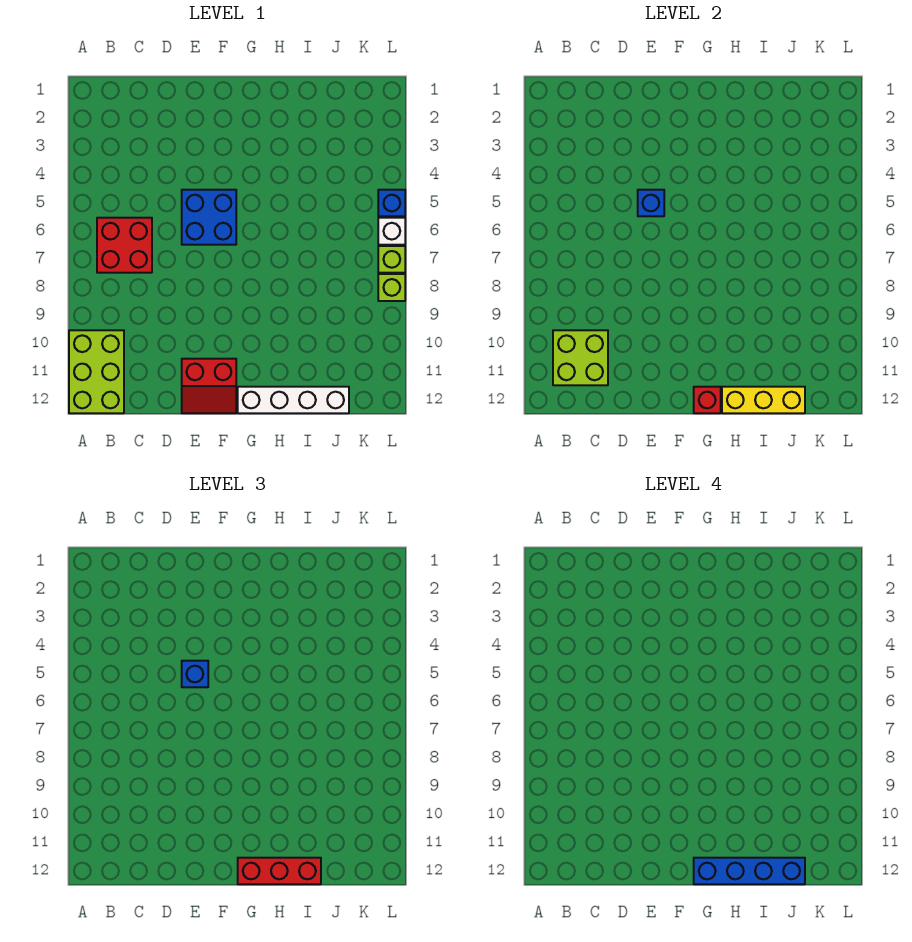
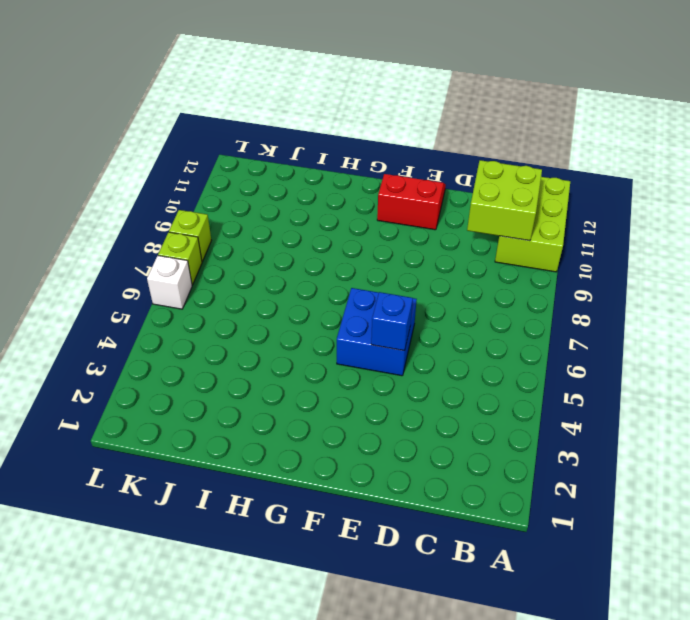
none -> red brick B6:C7 level 1
none -> white brick G12:J12 level 1
none -> blue brick L5 level 1

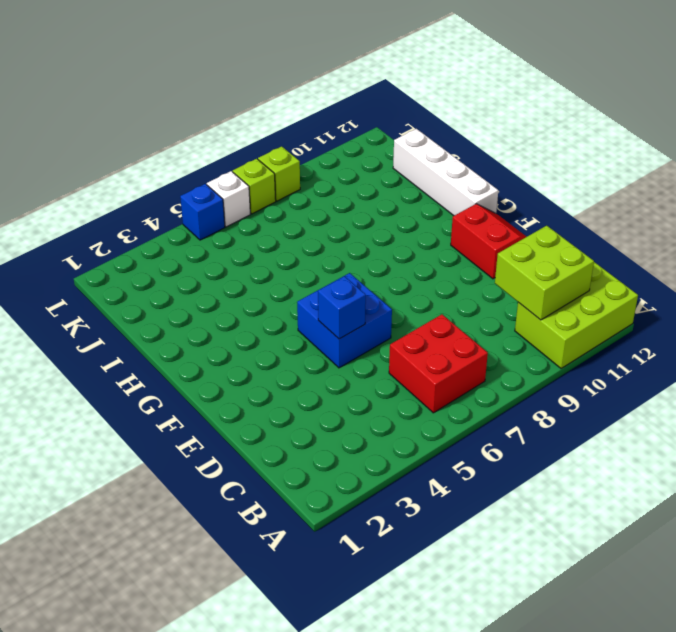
none -> red brick G12 level 2
none -> yellow brick H12:J12 level 2
none -> blue brick E5 level 3

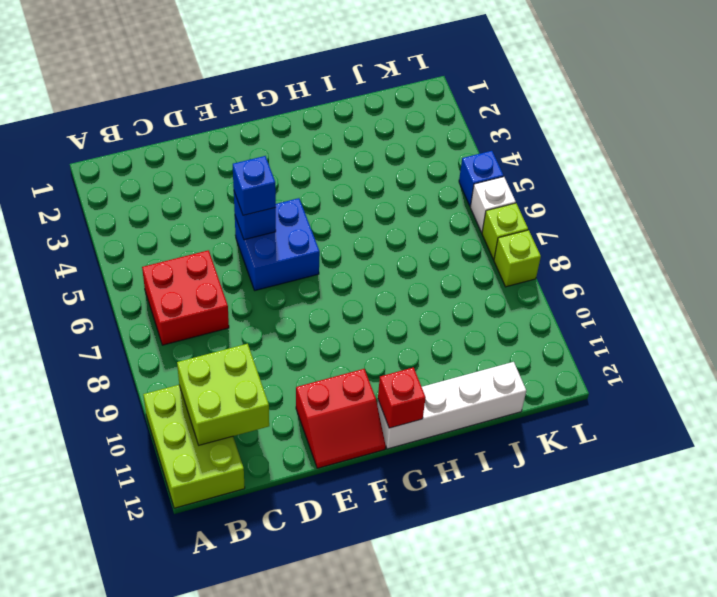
none -> yellow brick H12:J12 level 2
none -> red brick G12:I12 level 3
none -> blue brick G12:J12 level 4

